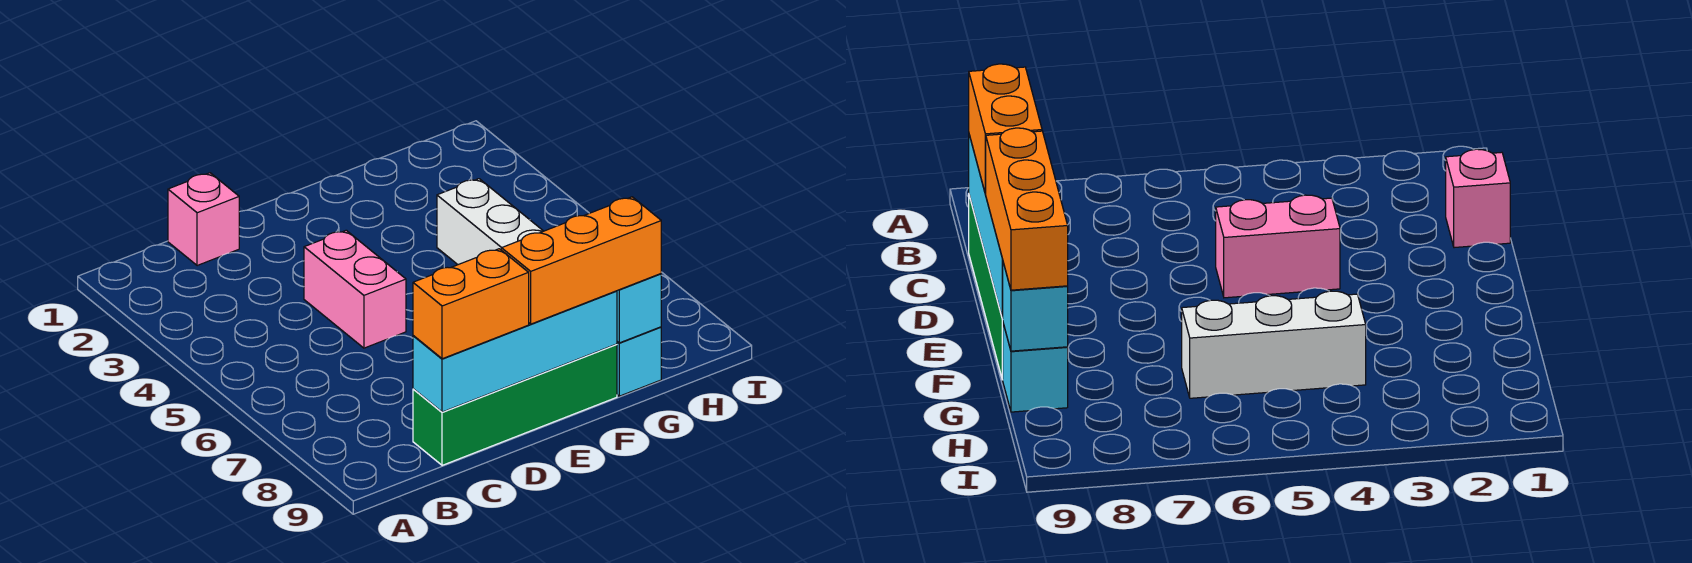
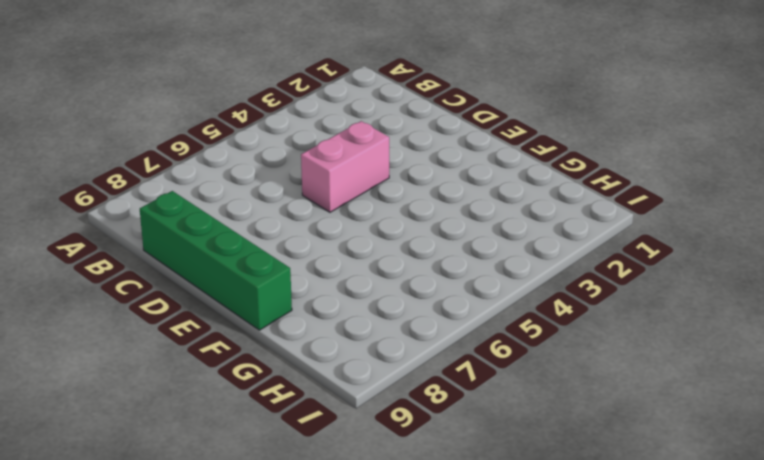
none -> pink brick C1 level 1
none -> white brick G4:G6 level 1

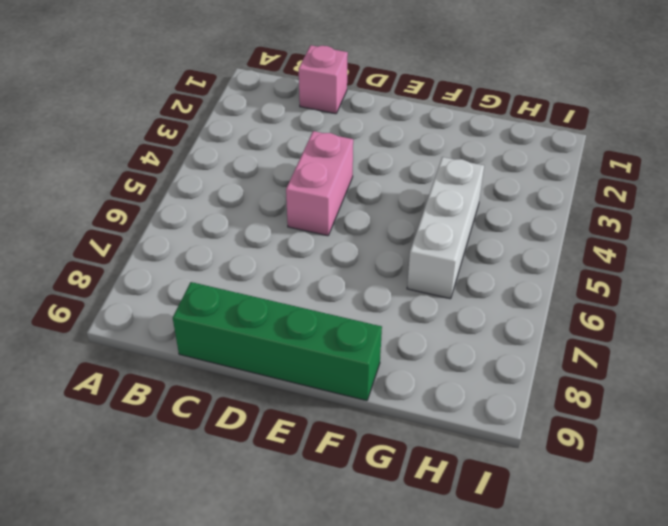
none -> cyan brick G9 level 1
none -> cyan brick C9:F9 level 2

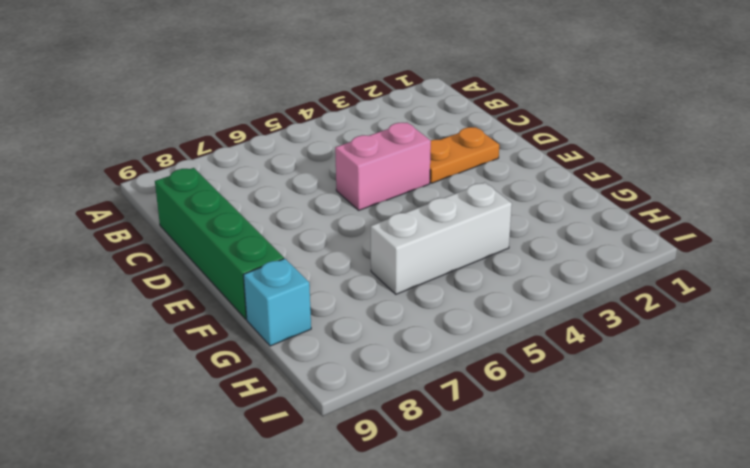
orange plate D2:D3 level 1 -> none
none -> pink brick C1 level 1
none -> cyan brick C9:F9 level 2

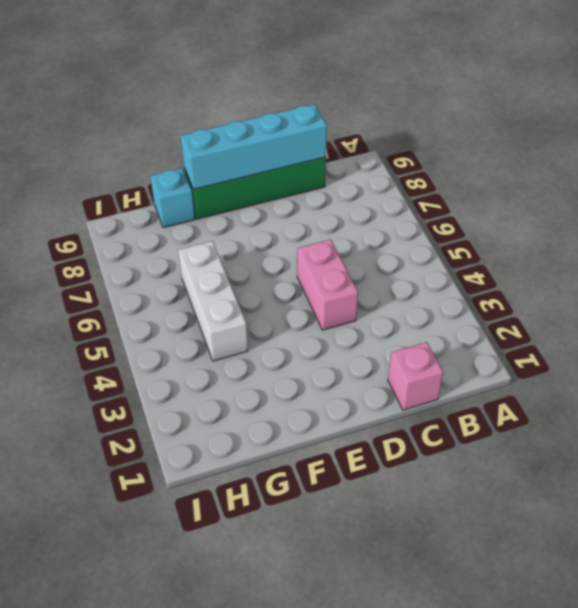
none -> cyan brick G9 level 2
none -> orange brick C9:D9 level 3

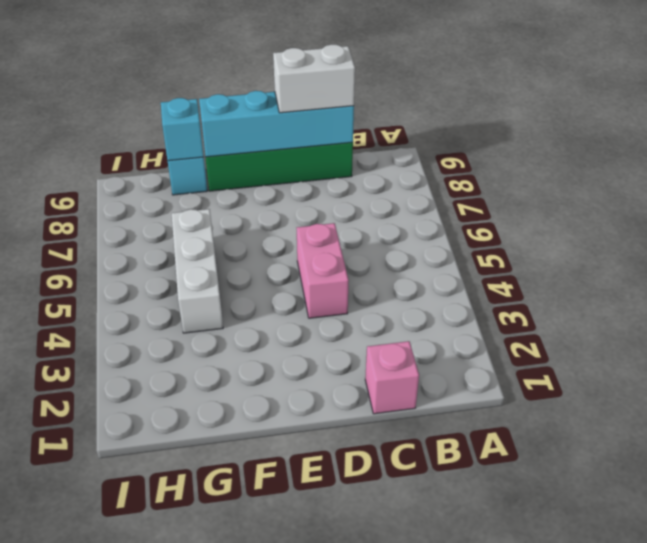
white brick C9:D9 level 3 -> orange brick C9:D9 level 3
none -> orange brick E9:G9 level 3

